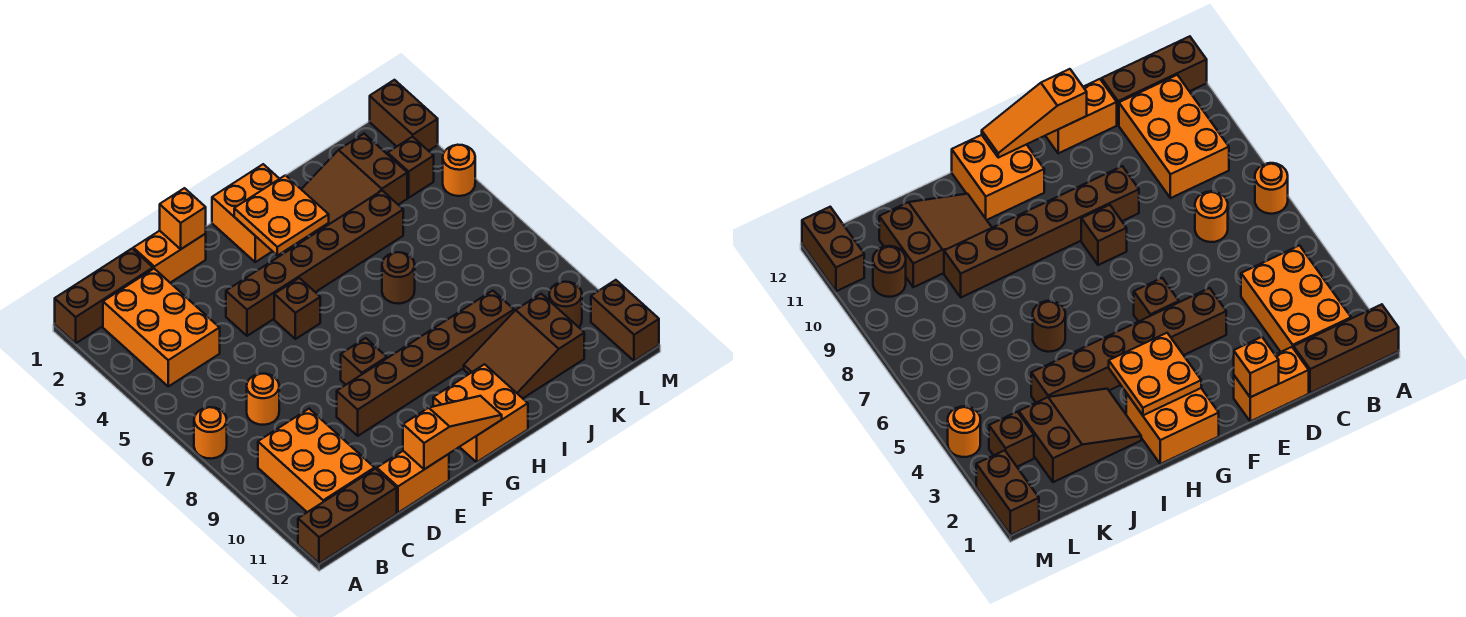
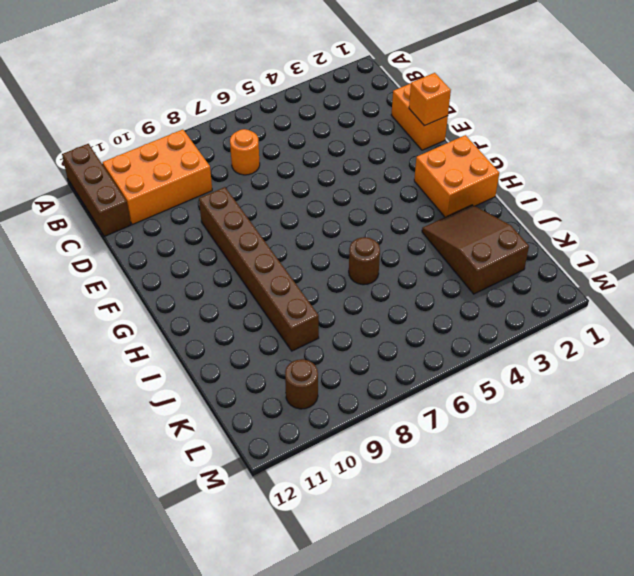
none -> brown brick A1:C1 level 1
none -> orange round brick A7 level 1
none -> orange brick B2:C4 level 1

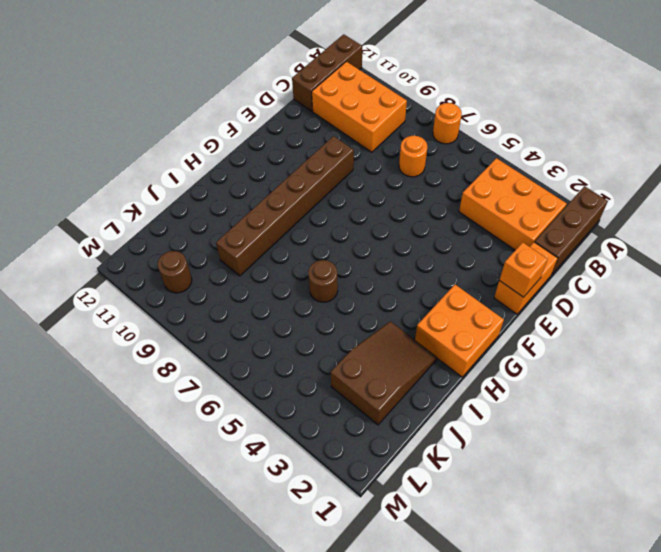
none -> orange brick D12:E12 level 1
none -> brown brick E4:J4 level 1
none -> brown brick F5 level 1

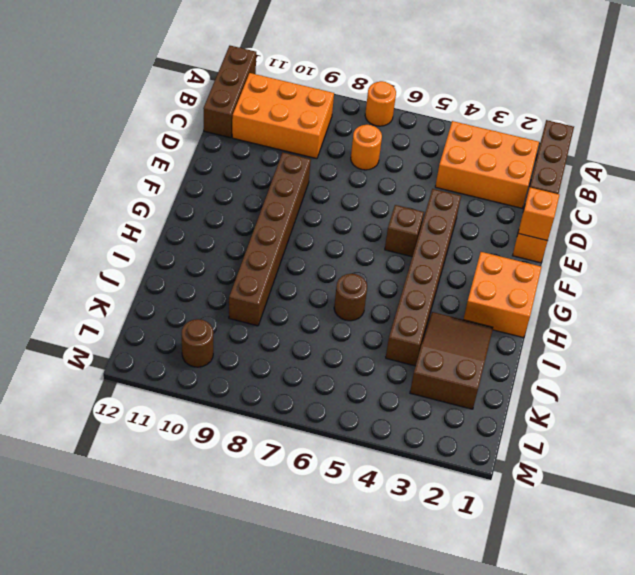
none -> orange brick D12:E12 level 1
none -> brown brick F8 level 1
none -> orange brick G11:H12 level 1

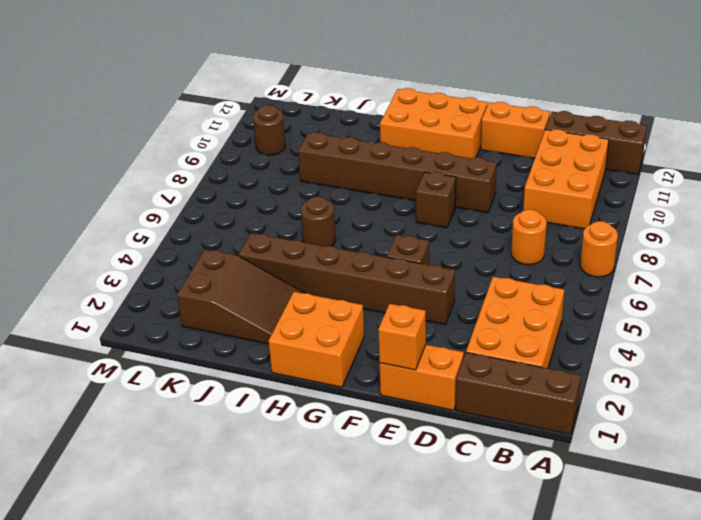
orange brick F11:H12 level 1 -> orange brick G11:H12 level 1
none -> brown slope I10:K11 level 1 top K
none -> brown brick L3 level 1
none -> brown brick M1:M2 level 1

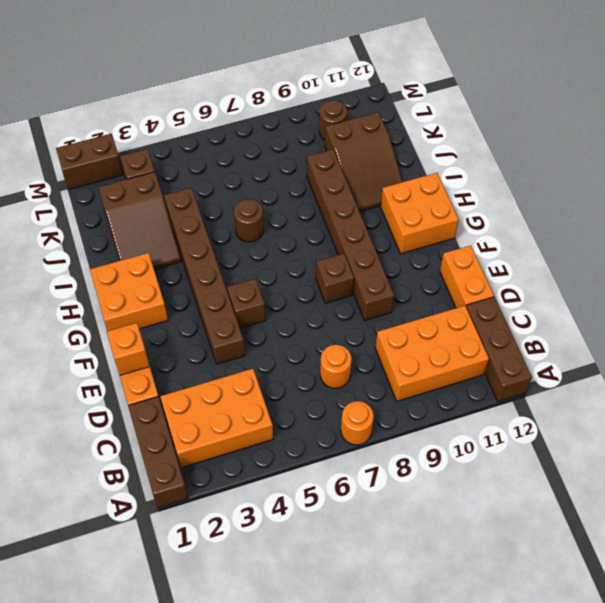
none -> orange round brick M4 level 1
none -> brown brick M11:M12 level 1
none -> orange slope E12:G12 level 2 top E

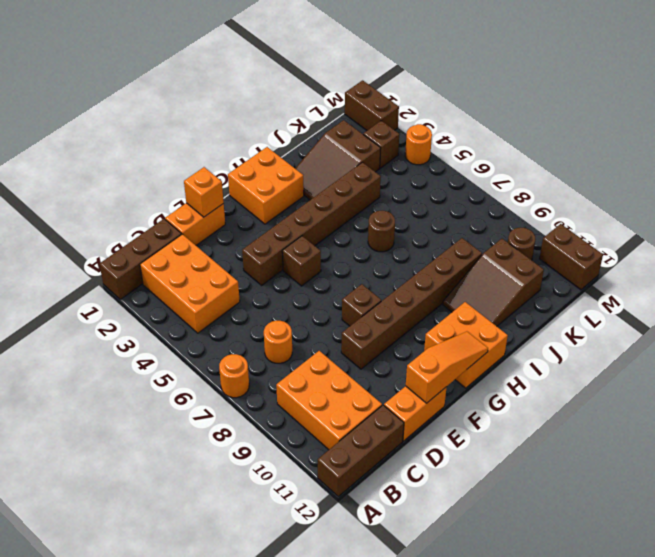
none -> orange plate G2:H3 level 2

